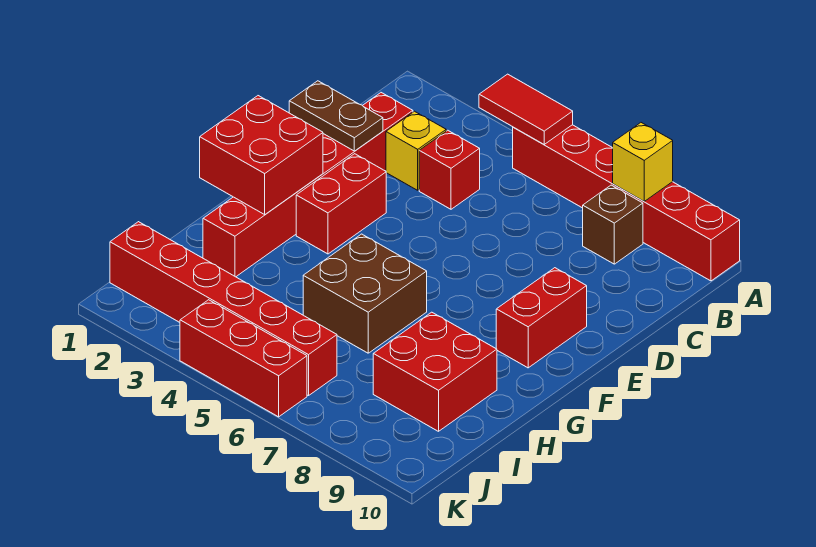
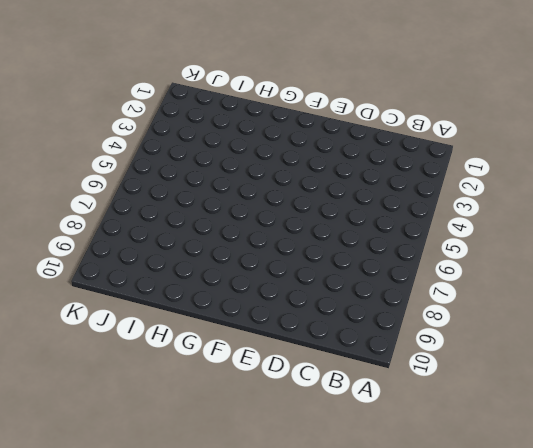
none -> red brick A5:A10 level 1
none -> brown brick B8 level 1
none -> red brick C2:H2 level 1

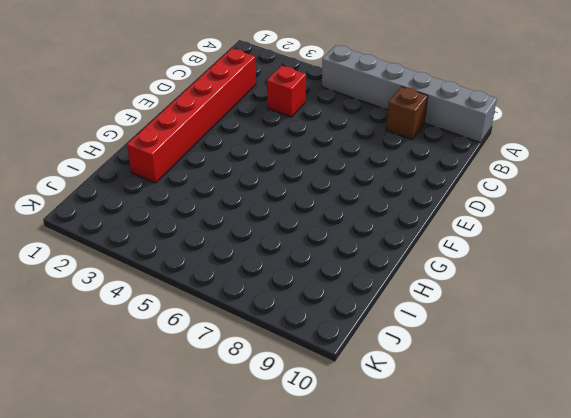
grey brick A5:A10 level 1 -> red brick A5:A10 level 1
none -> yellow brick C3 level 1
none -> red brick E3:F3 level 1
none -> red brick E9:F9 level 1

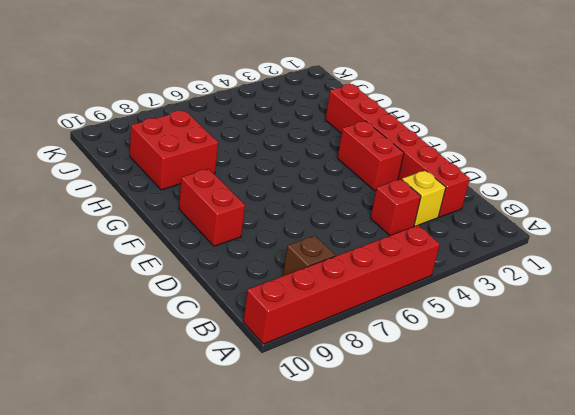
none -> brown brick G5:H6 level 1
none -> red brick J1:J6 level 1
none -> red brick K4:K6 level 1

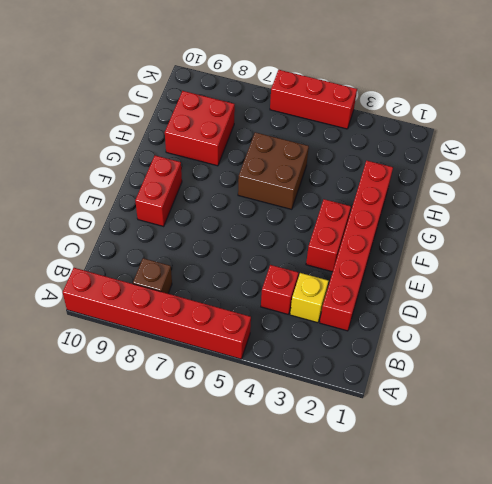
none -> red brick J1:J6 level 1
none -> red tile A4:A5 level 2
none -> yellow brick A8 level 2

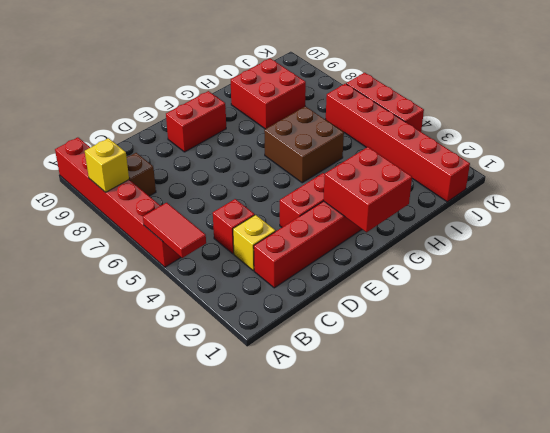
none -> brown plate D1:D2 level 2

